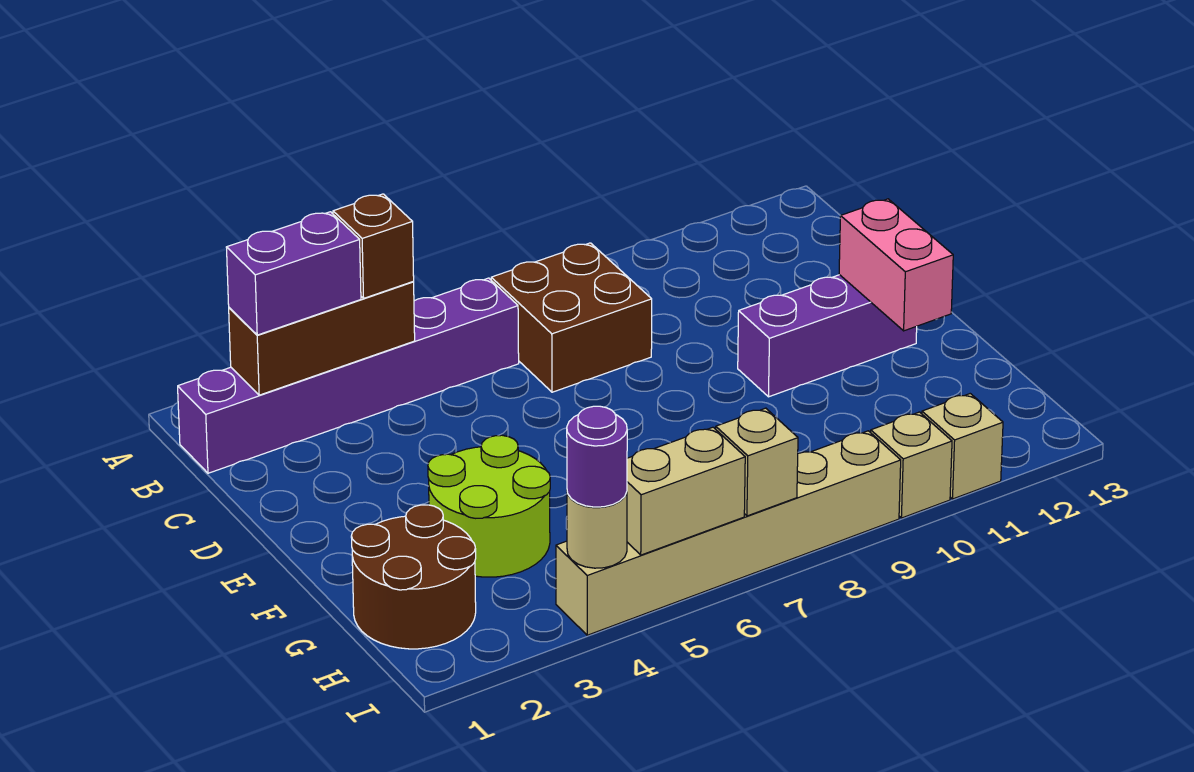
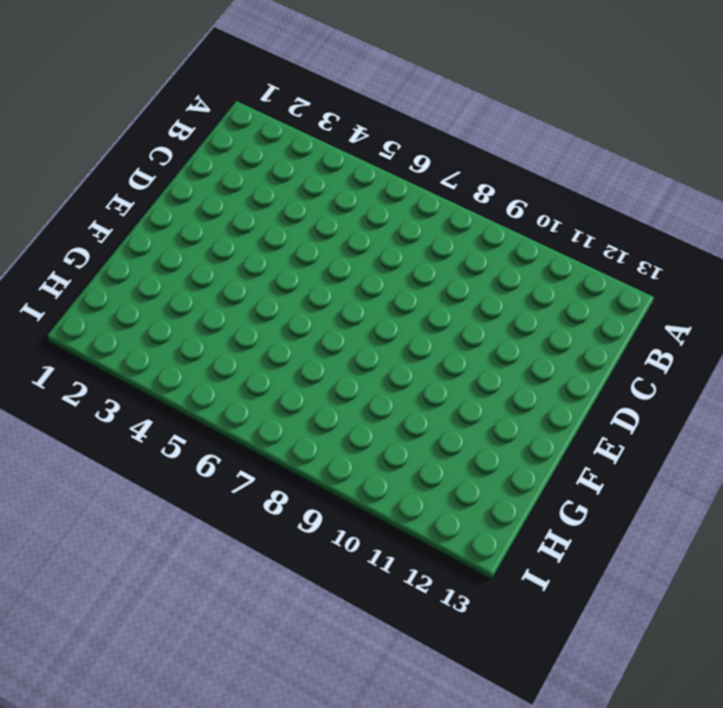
none -> purple brick B1:B6 level 1
none -> brown brick B7:C8 level 1
none -> purple brick E10:E12 level 1

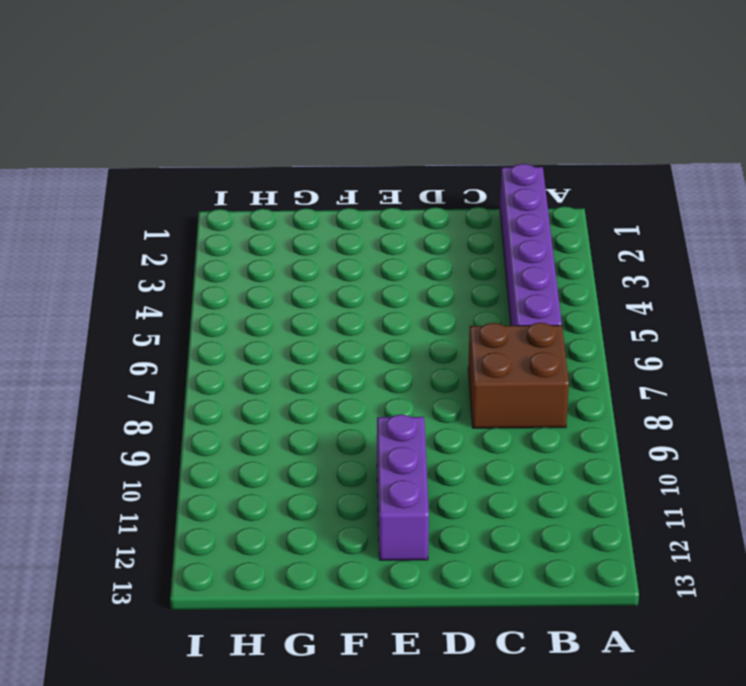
none -> lime round brick F3:G4 level 1
none -> brown round brick G1:H2 level 1
none -> tan brick I4:I9 level 1

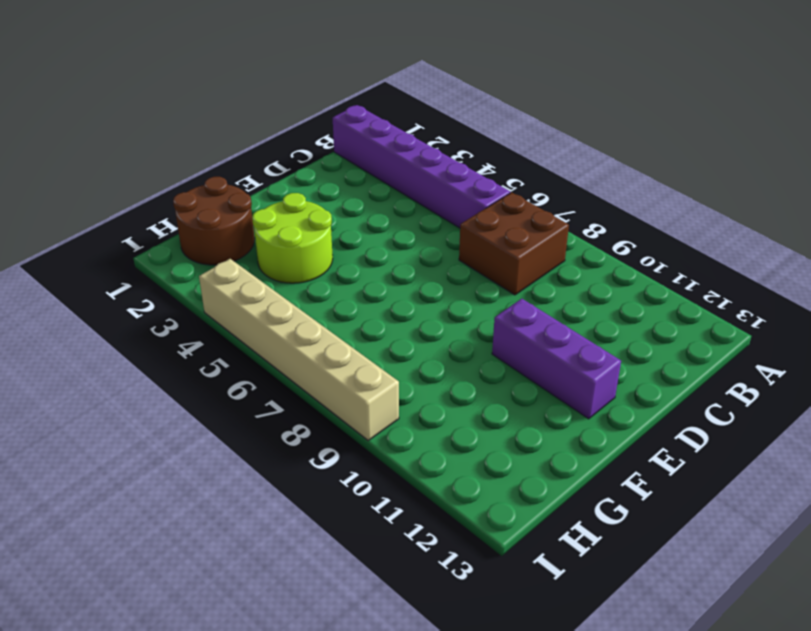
none -> tan brick I10 level 1
none -> tan brick I11 level 1
none -> brown brick B2:B4 level 2

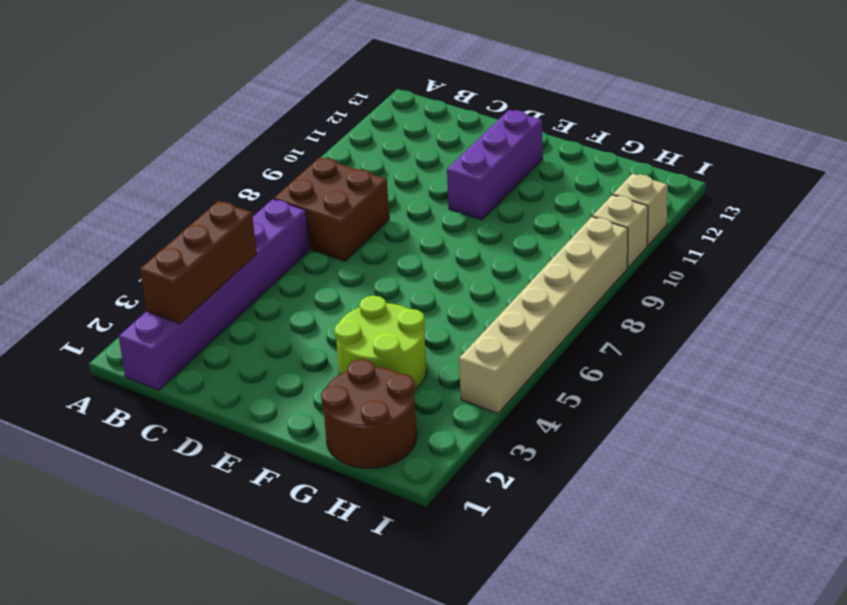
none -> pink brick E12:F12 level 2
none -> tan round brick I4 level 2
none -> tan brick I5:I6 level 2

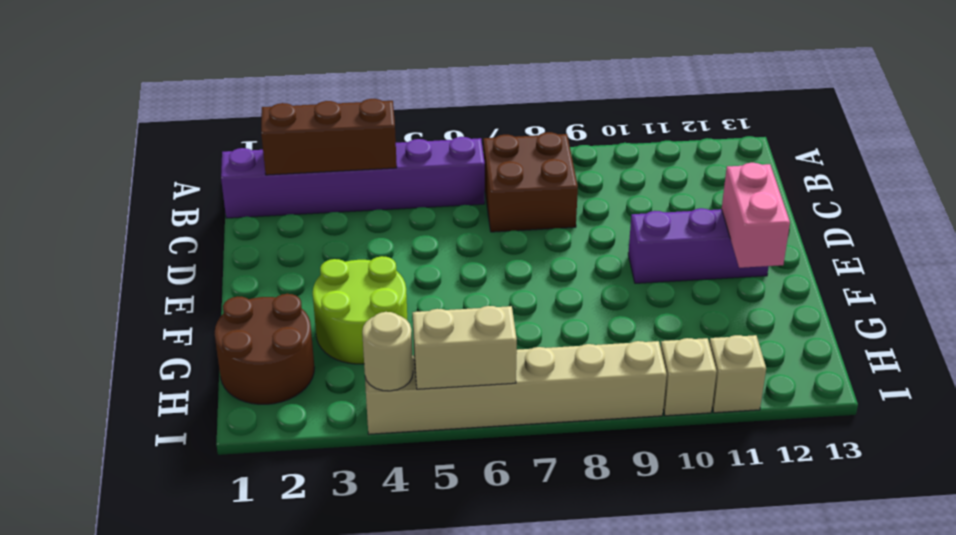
none -> tan brick I7 level 2
none -> purple brick B2:B3 level 3
none -> brown brick B4 level 3

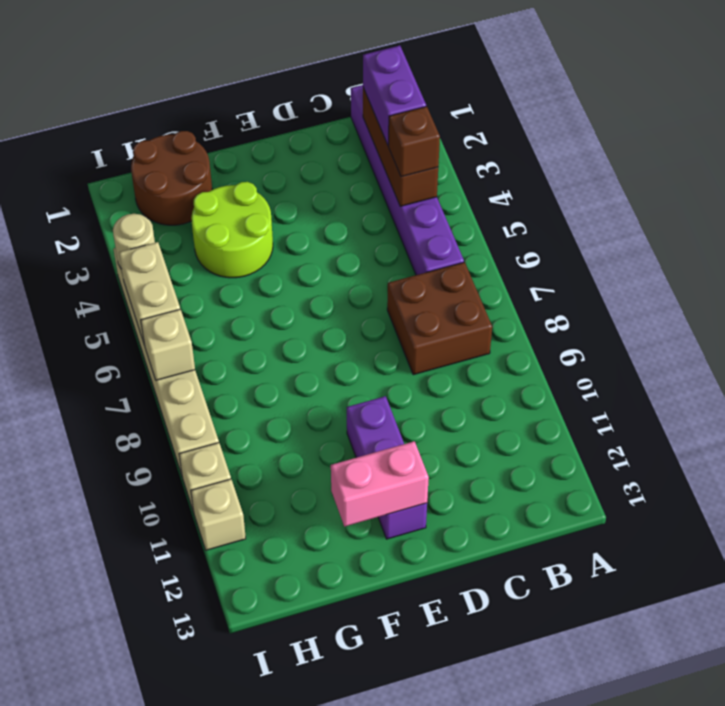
none -> purple round brick I4 level 3

